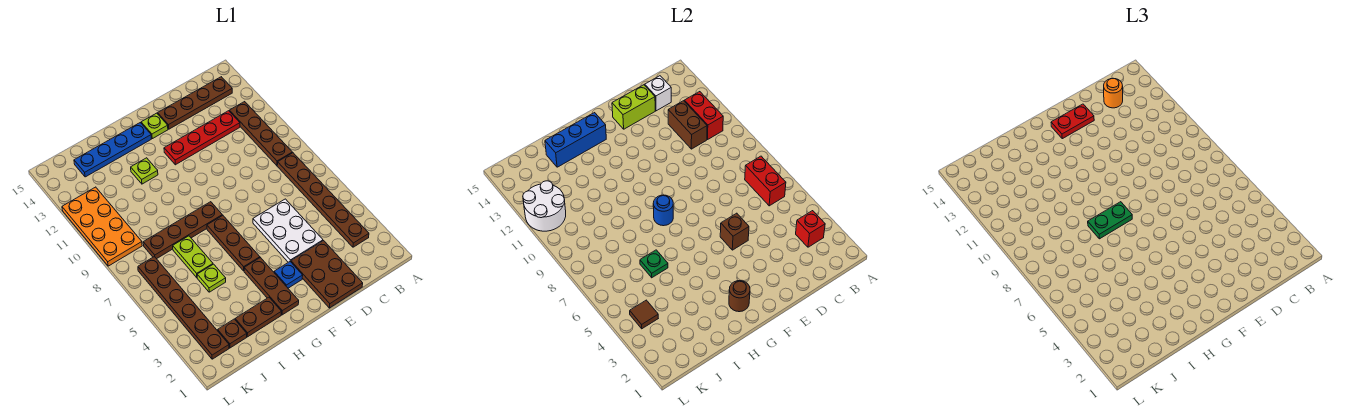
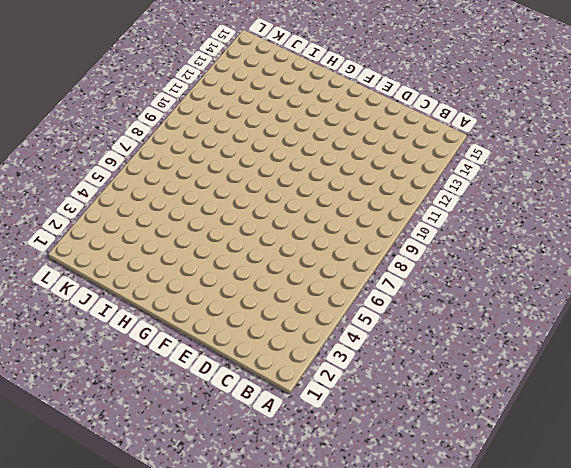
none -> brown plate B3:B8 level 1
none -> brown plate B9:B12 level 1
none -> brown plate B14:E14 level 1
none -> red plate C12:F12 level 1

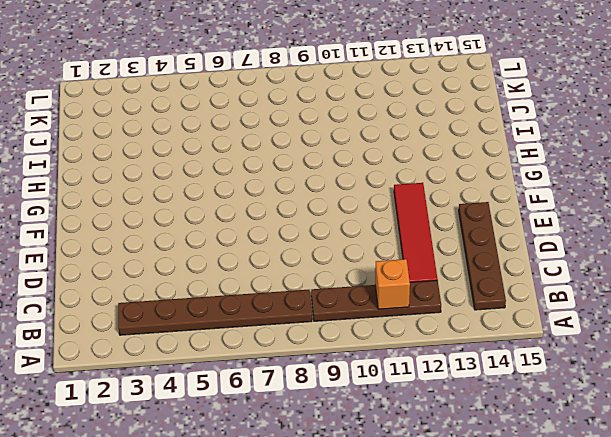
orange brick B11 level 2 -> red brick B11:B12 level 2
red tile C12:F12 level 1 -> red plate C12:F12 level 1
none -> brown plate D1:E3 level 1
none -> white plate D4:E6 level 1
none -> blue plate F3 level 1
none -> lime plate F14 level 1

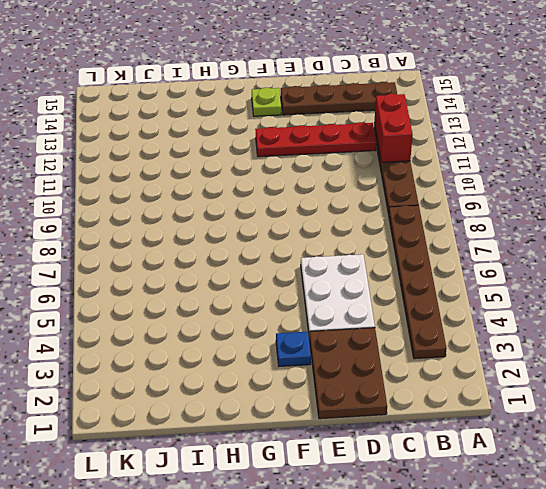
none -> brown plate G2:G4 level 1
none -> brown plate G5:G7 level 1
none -> brown plate G8:J8 level 1
none -> blue plate G14:J14 level 1

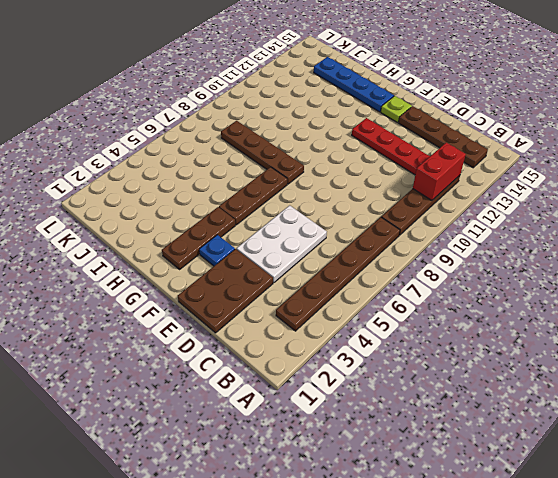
none -> brown plate H2:I2 level 1
none -> lime plate H12 level 1
none -> lime plate I5 level 1
none -> lime plate I6:I7 level 1

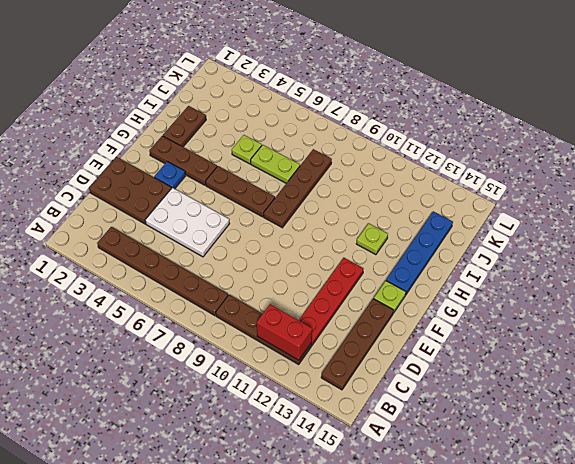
none -> brown plate J2 level 1
none -> brown plate K2:K7 level 1
none -> orange plate K9:L12 level 1
none -> red brick B3 level 2

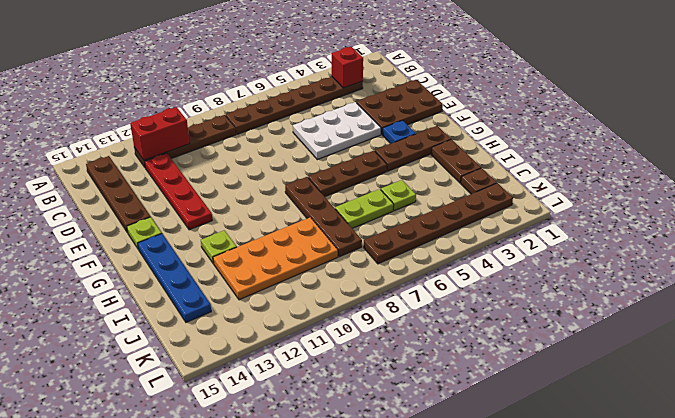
orange plate I9:J12 level 1 -> orange plate K9:L12 level 1
none -> red brick B6:B7 level 2
none -> brown brick C11:C12 level 2
none -> white brick C14 level 2
none -> lime brick D14:E14 level 2

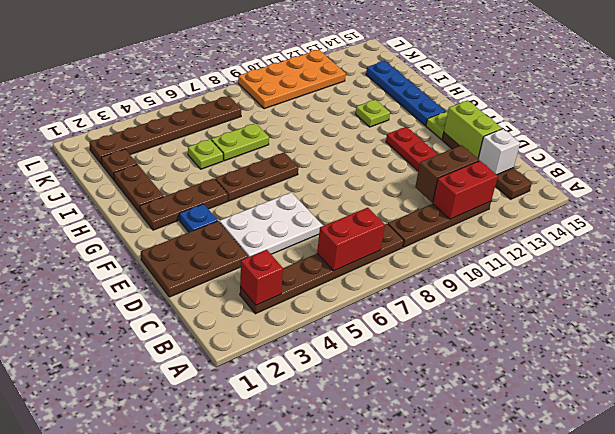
none -> brown plate G8:J8 level 1
none -> brown brick E5 level 2
none -> brown round brick G2 level 2
none -> blue round brick G8 level 2

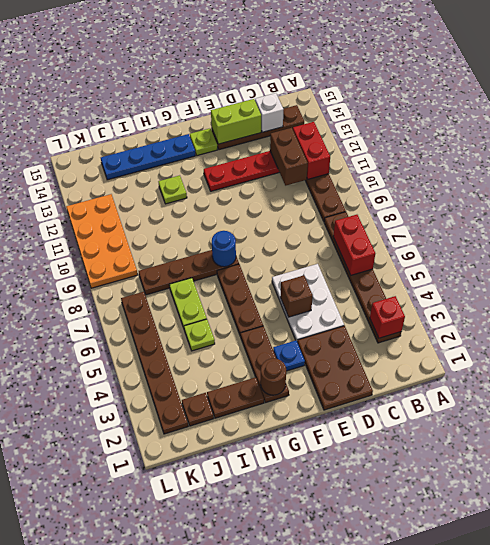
none -> blue brick G14:I14 level 2
none -> green plate I6 level 2
none -> brown tile K4 level 2
none -> white round brick K11:L12 level 2

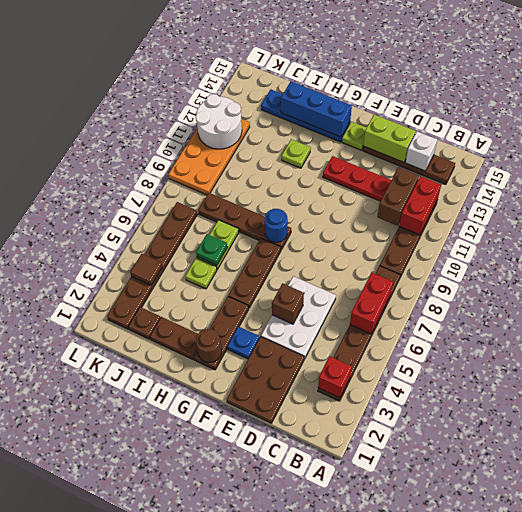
none -> orange round brick C14 level 3
none -> red plate E14:F14 level 3
none -> green plate G8:H8 level 3

